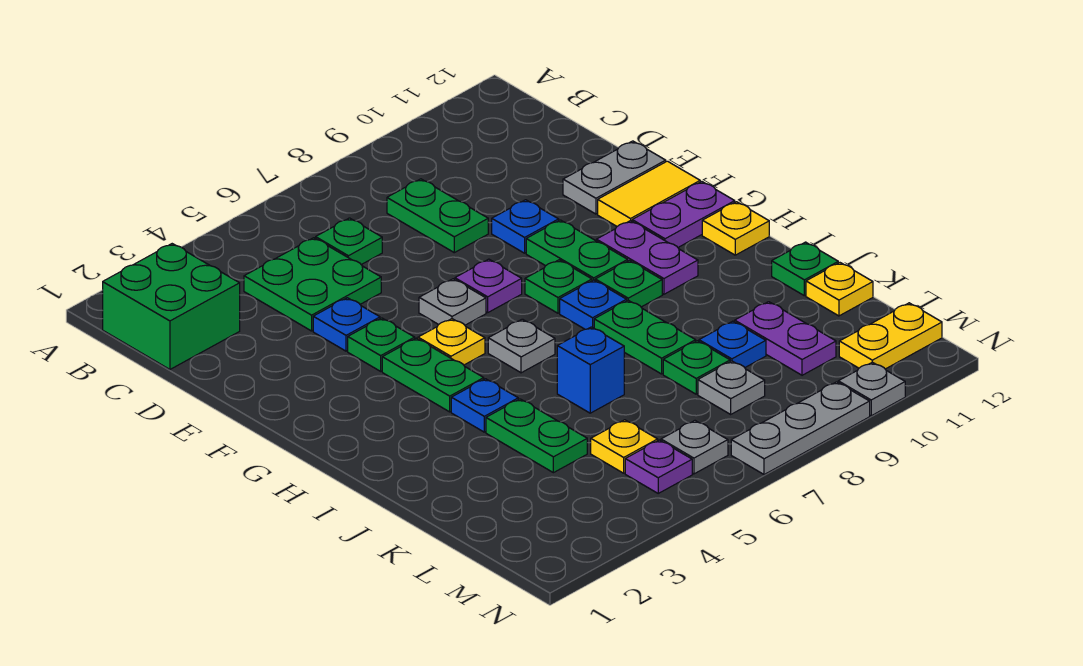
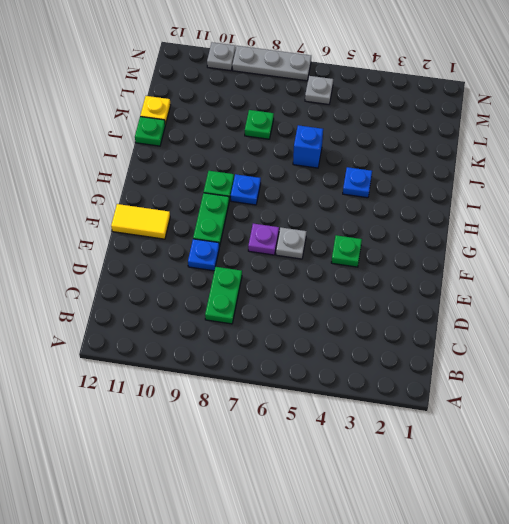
none -> green brick B1:C2 level 1
none -> green plate C4:D5 level 1
none -> green plate C6 level 1
none -> blue plate E4 level 1

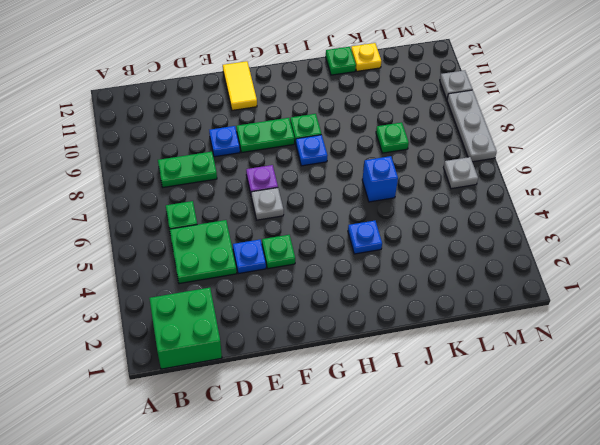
none -> grey plate E11:E12 level 1
none -> green plate G4:H4 level 1
none -> yellow plate G5 level 1
none -> green plate G8 level 1

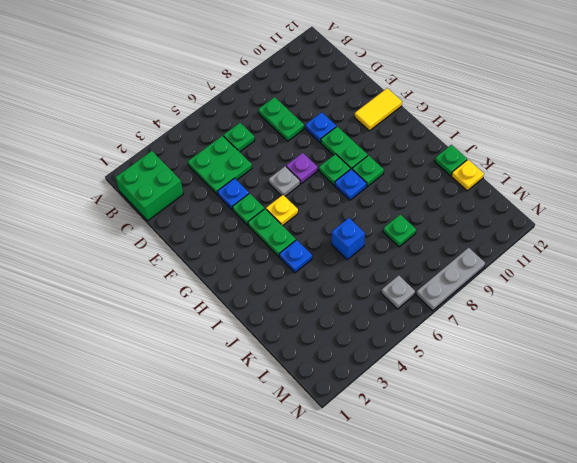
none -> grey plate E11:E12 level 1
none -> purple plate G10:H10 level 1
none -> purple plate G11:G12 level 1
none -> grey plate H6 level 1

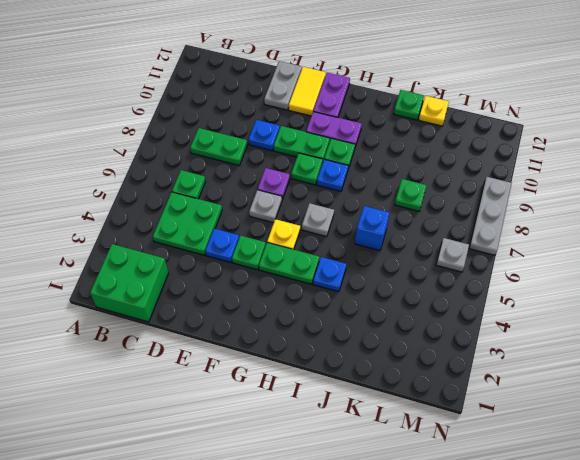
none -> yellow plate H12 level 1
none -> green plate I8:J8 level 1
none -> green plate J4:K4 level 1
none -> blue plate K9 level 1

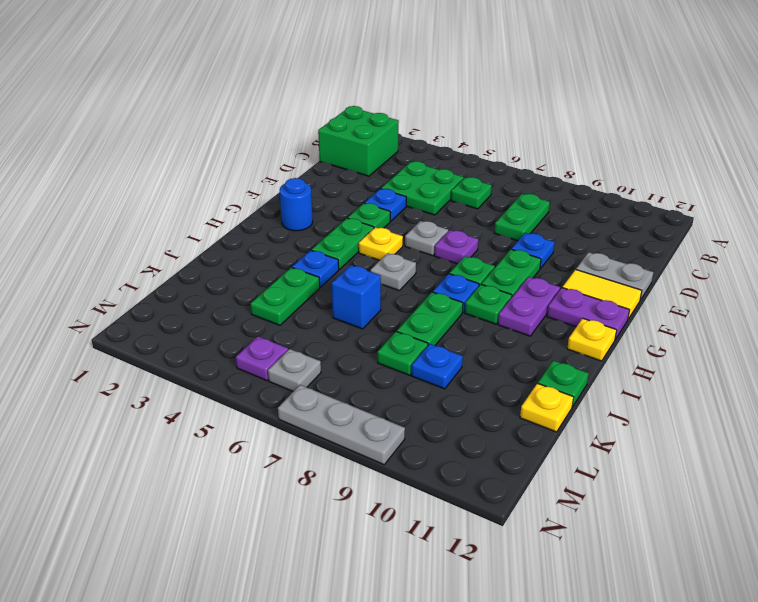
blue round brick G2 level 1 -> none
none -> purple plate K10:L10 level 1
none -> yellow plate L5 level 1
none -> grey plate L8 level 1
none -> yellow plate M11:M12 level 1

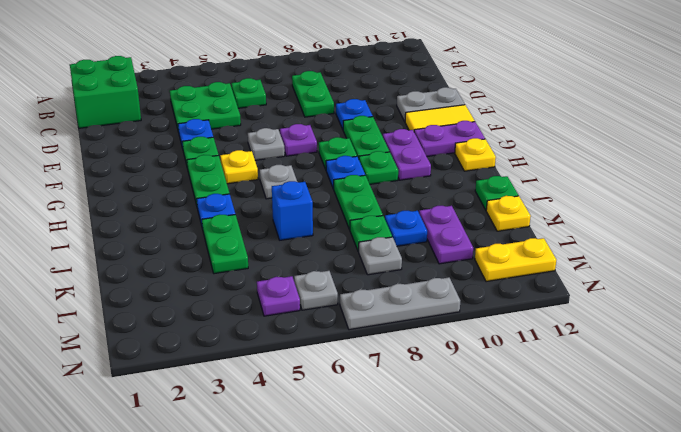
none -> yellow plate L5 level 1
none -> grey plate N10 level 1

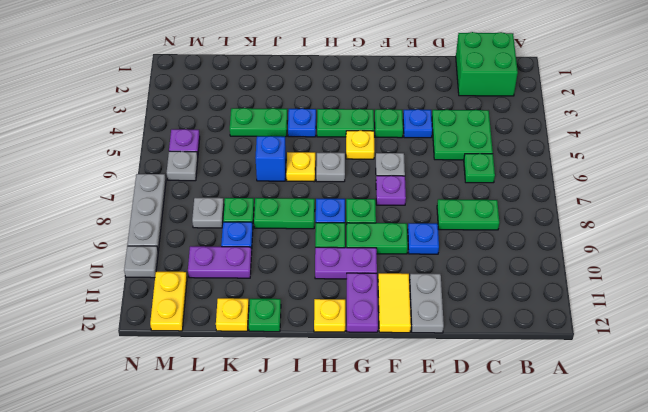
yellow plate I6 level 1 -> yellow plate L5 level 1

